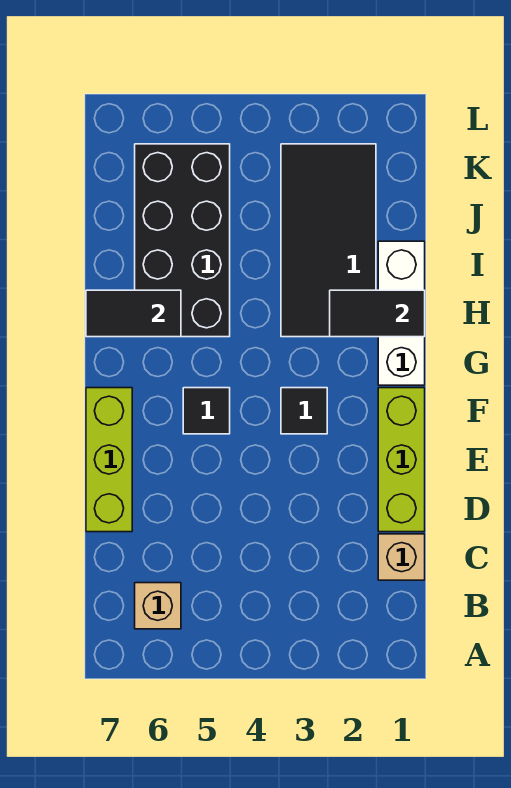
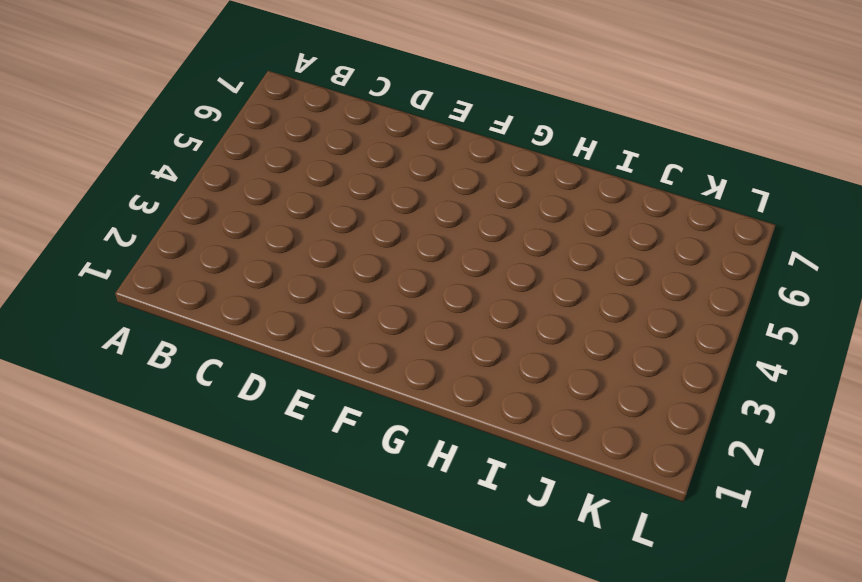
none -> tan brick B6 level 1
none -> tan brick C1 level 1

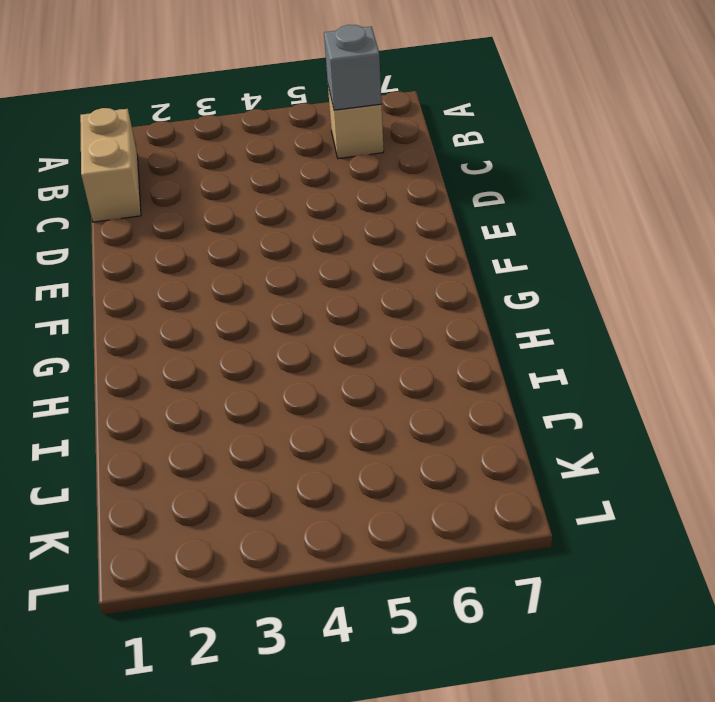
tan brick B1:C1 level 1 -> tan brick C1 level 1
grey brick B6 level 2 -> none
none -> lime brick D1:F1 level 1
none -> lime brick D7:F7 level 1

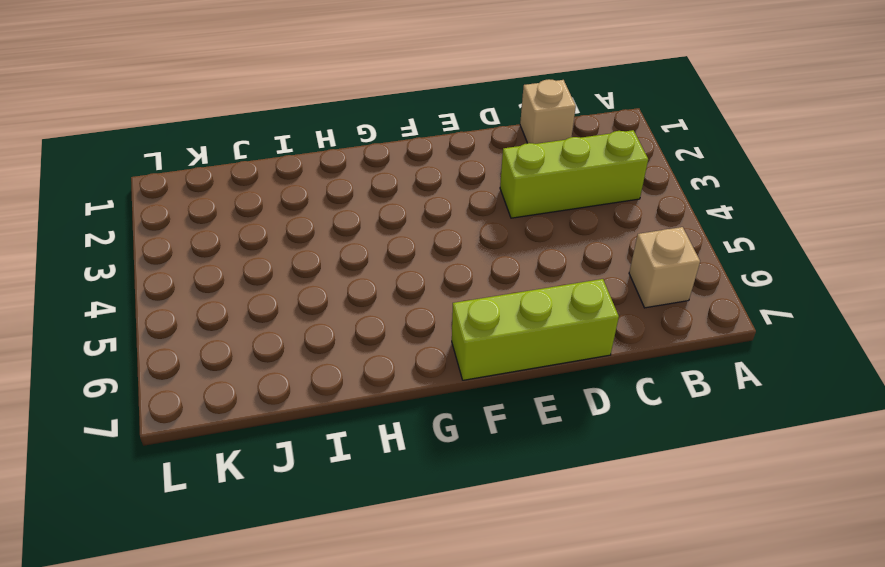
lime brick B3:D3 level 1 -> lime brick D1:F1 level 1
none -> black tile F3 level 1
none -> black tile F5 level 1

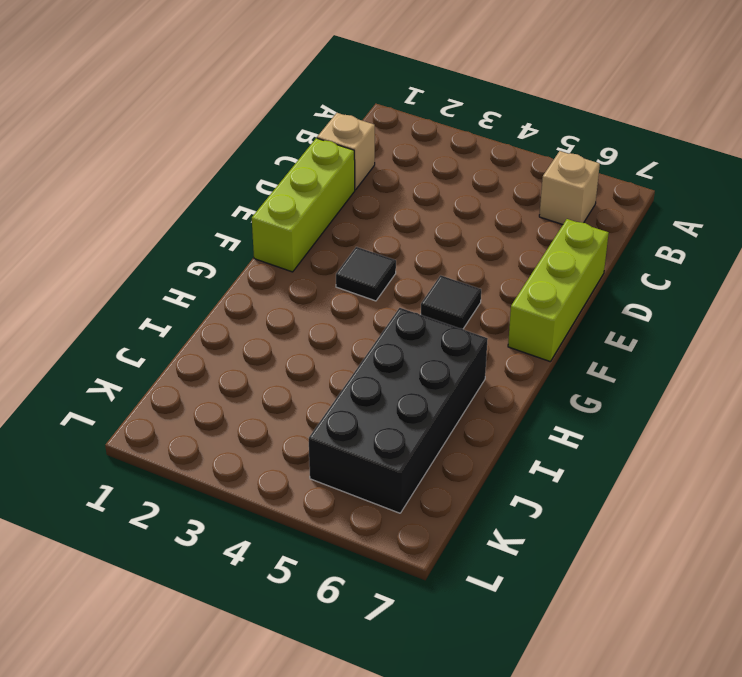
none -> white brick G1:I1 level 1
none -> black tile H2:K3 level 1

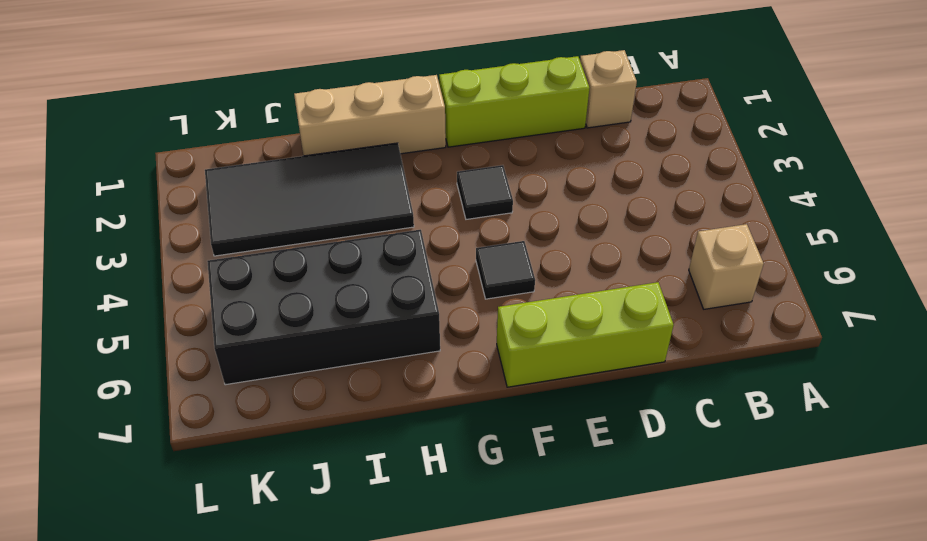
tan brick G1:I1 level 1 -> white brick G1:I1 level 1
none -> black tile H1:H2 level 2
none -> black tile H6:H7 level 2

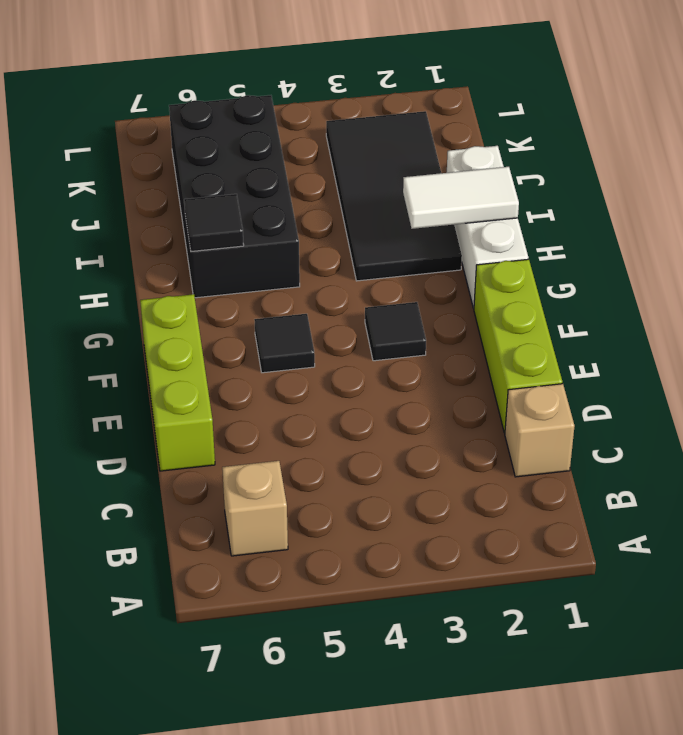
white tile H1:H2 level 2 -> black tile H1:H2 level 2
black tile H6 level 2 -> black tile H6:H7 level 2

